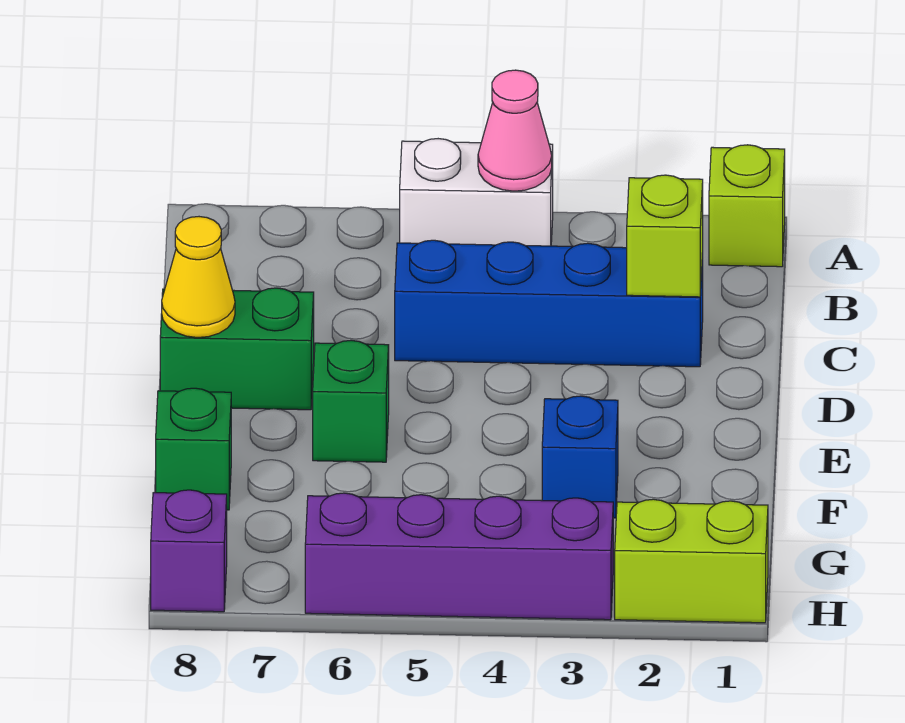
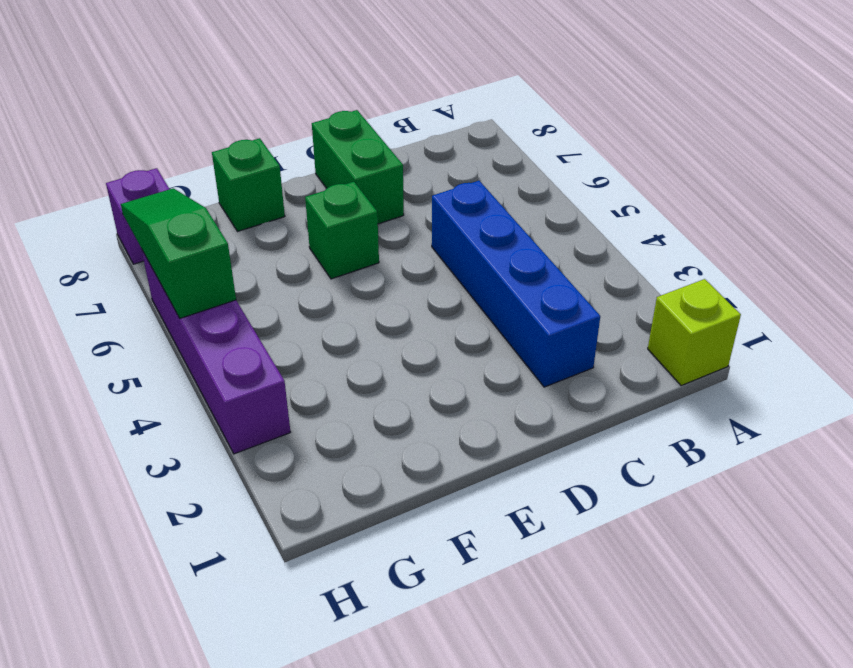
green slope H5:H7 level 2 top 5 -> none
none -> white brick A4:A5 level 1
none -> blue brick F3 level 1
none -> lime brick H1:H2 level 1

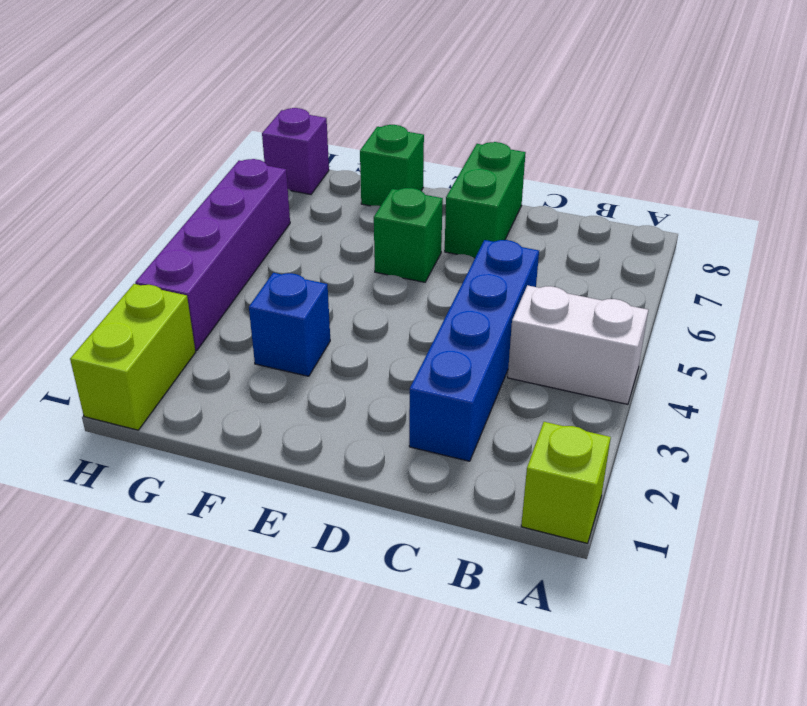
white brick A4:B4 level 1 -> white brick A4:A5 level 1
none -> pink cone A4 level 2
none -> lime brick C2 level 2
none -> yellow cone D8 level 2

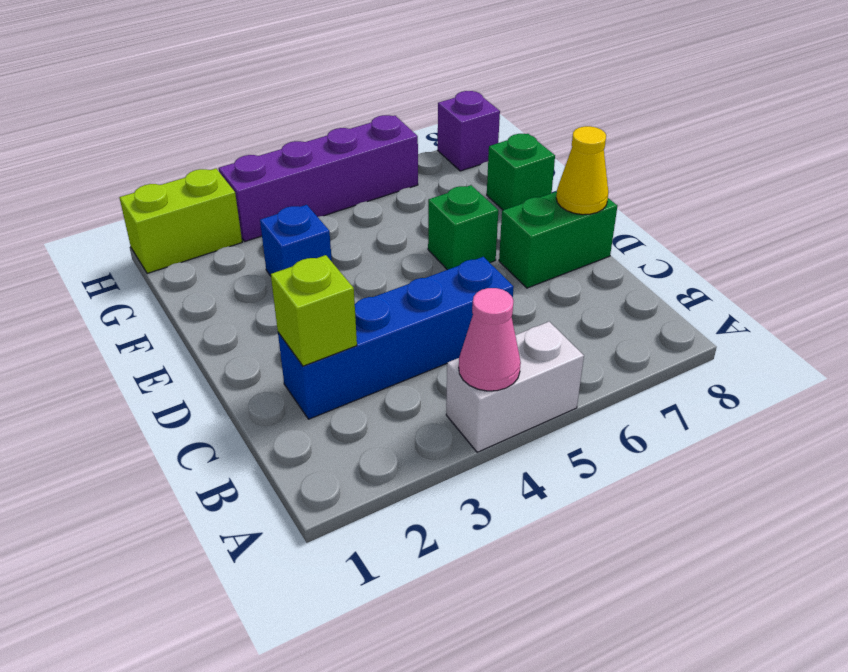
none -> lime brick A1 level 1

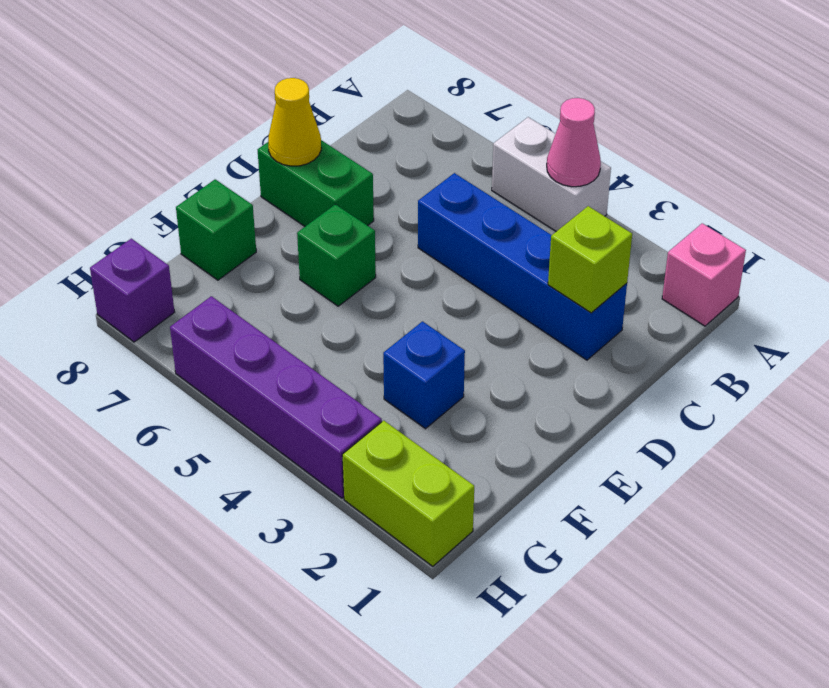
pink brick A1 level 1 -> lime brick A1 level 1

